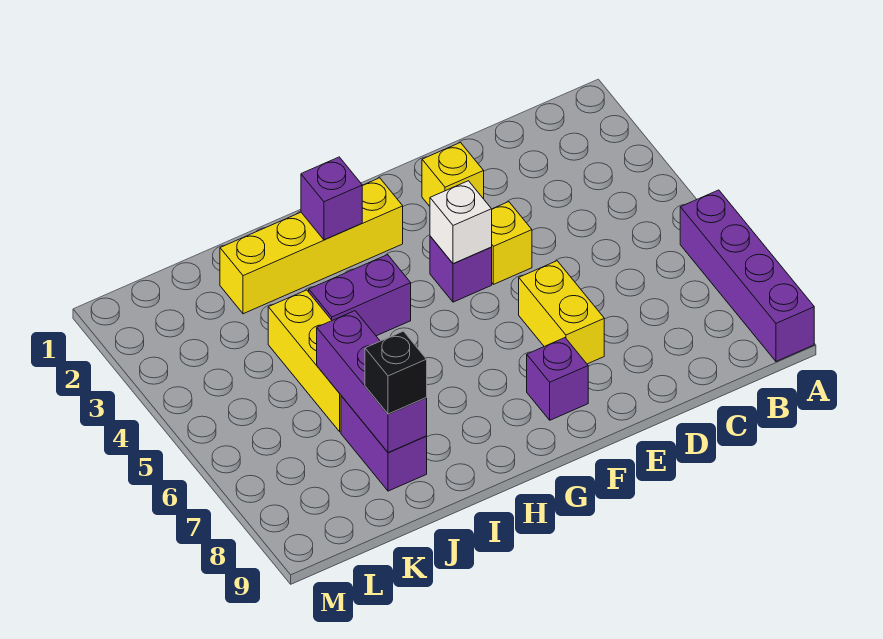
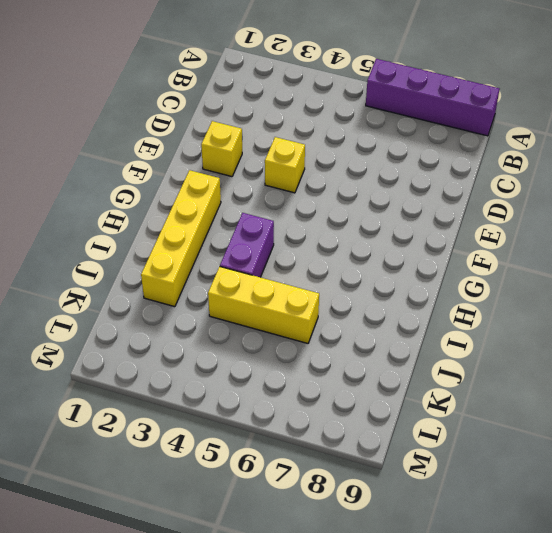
none -> yellow brick E6:E7 level 1
none -> purple brick F4 level 1
none -> purple brick F8 level 1

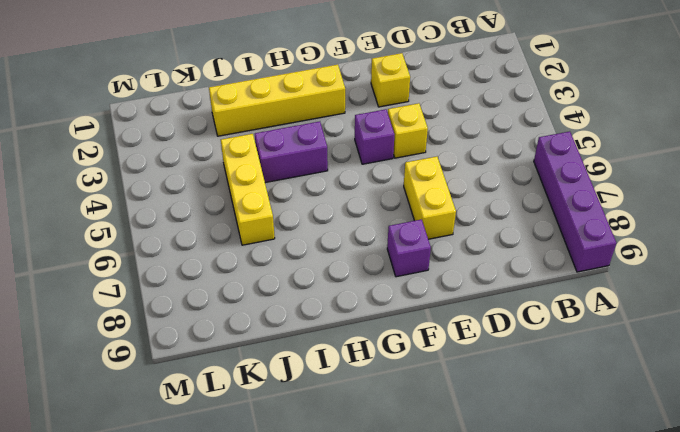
none -> purple brick J7:J8 level 1
none -> white brick F4 level 2
none -> purple brick H2 level 2

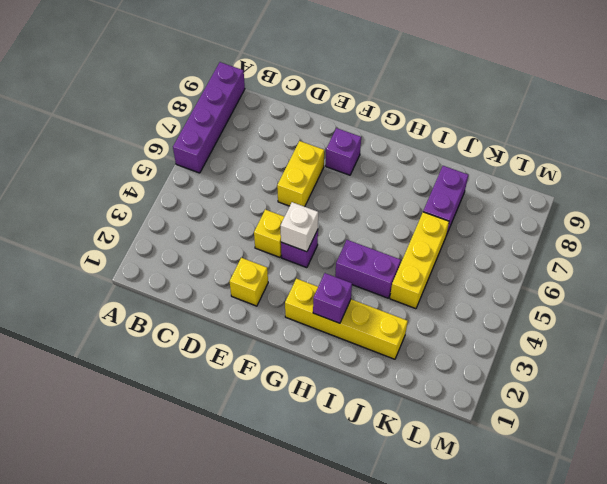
none -> purple brick J6:J8 level 2
none -> black brick J8 level 3

